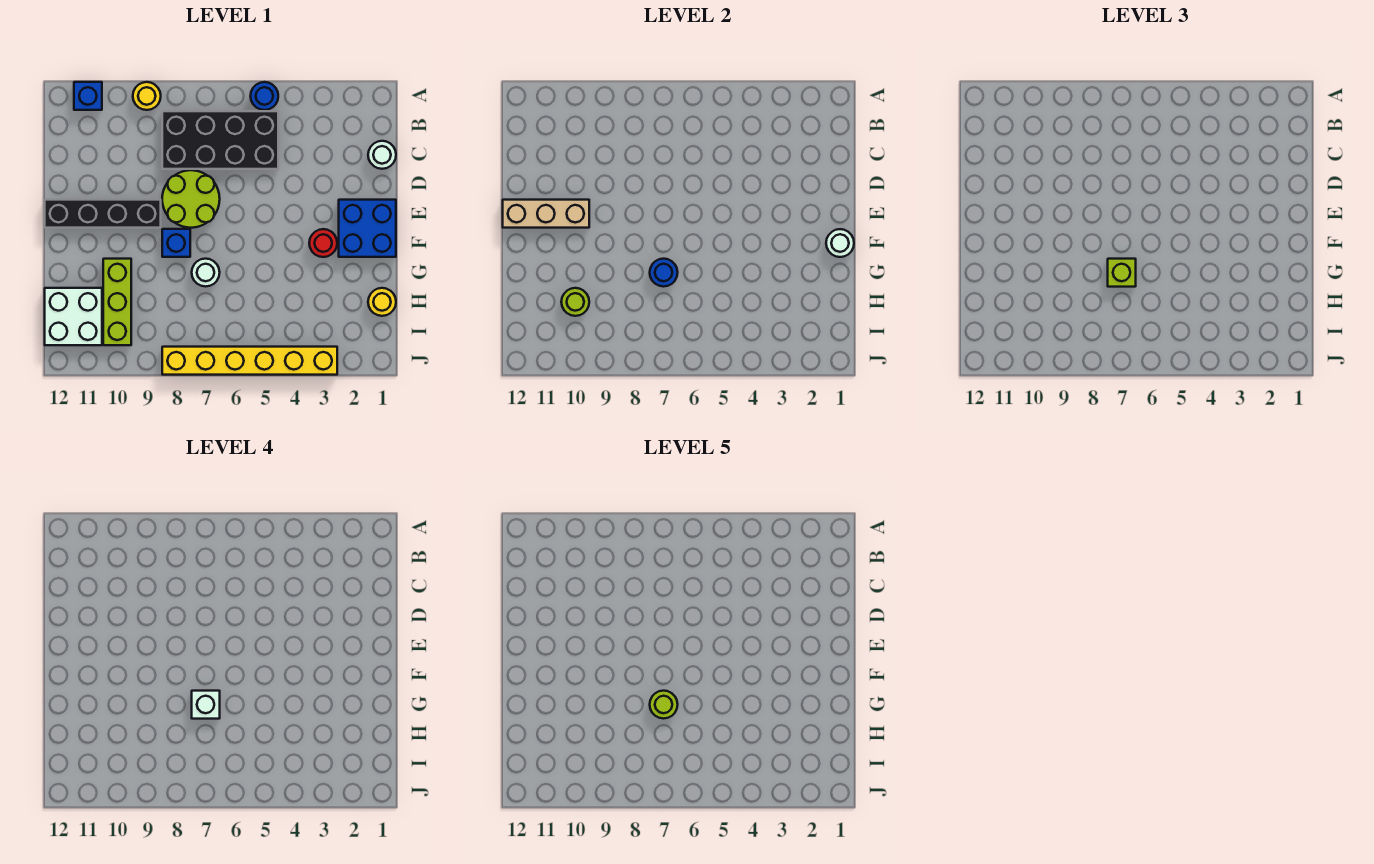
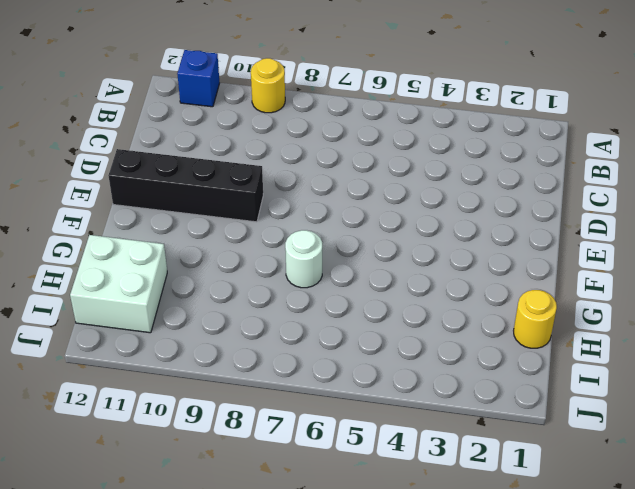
none -> blue round brick A5 level 1
none -> black brick B5:C8 level 1
none -> white round brick C1 level 1

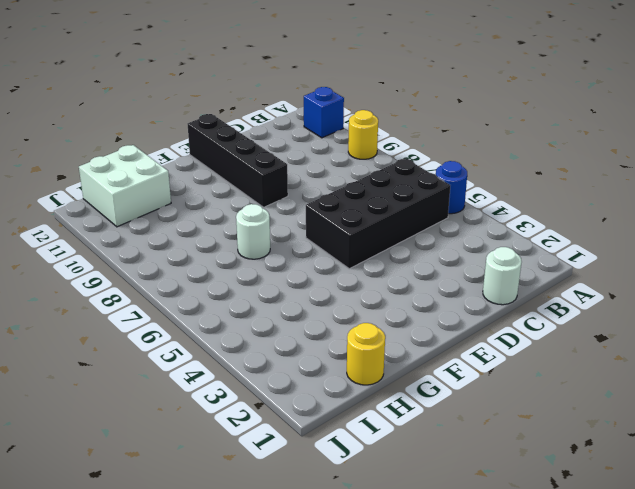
black brick B5:E6 level 1 -> black brick B5:C8 level 1
none -> lime round brick D7:E8 level 1
none -> blue brick E1:F2 level 1
none -> red round brick F3 level 1

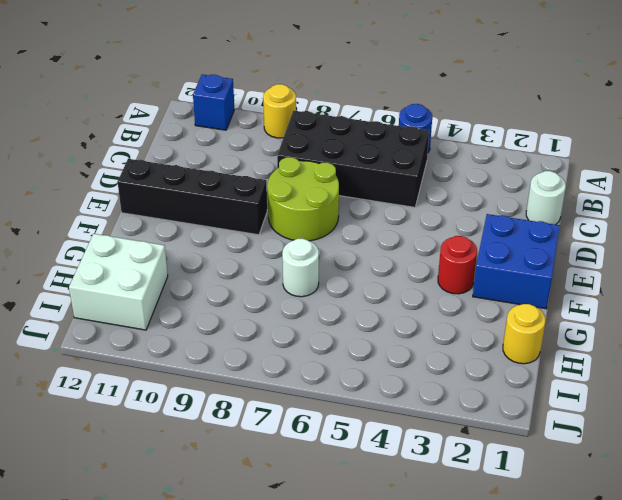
none -> blue brick F8 level 1
none -> lime brick G10:I10 level 1
none -> yellow brick J3:J8 level 1

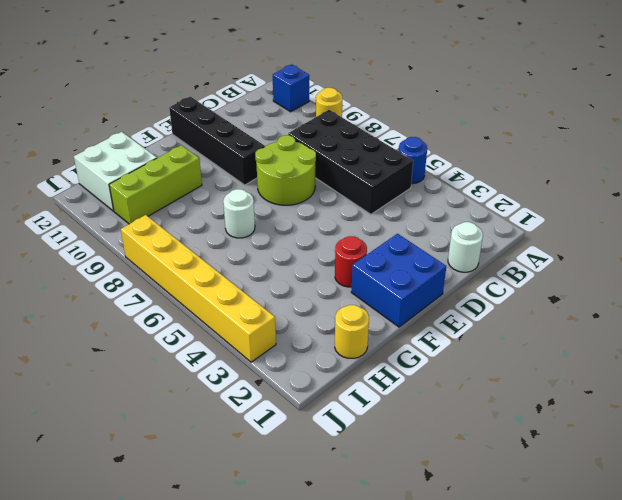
none -> blue brick F8 level 1
none -> tan brick E10:E12 level 2
none -> white round brick F1 level 2

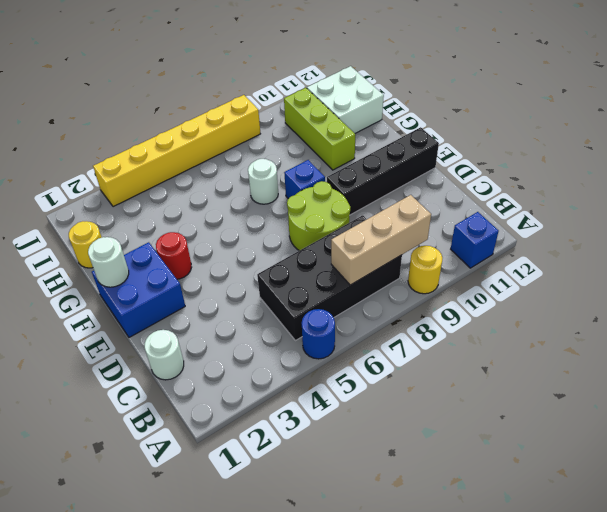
tan brick B7:B9 level 2 -> tan brick E10:E12 level 2
none -> blue round brick G7 level 2
none -> lime round brick H10 level 2
none -> lime brick G7 level 3

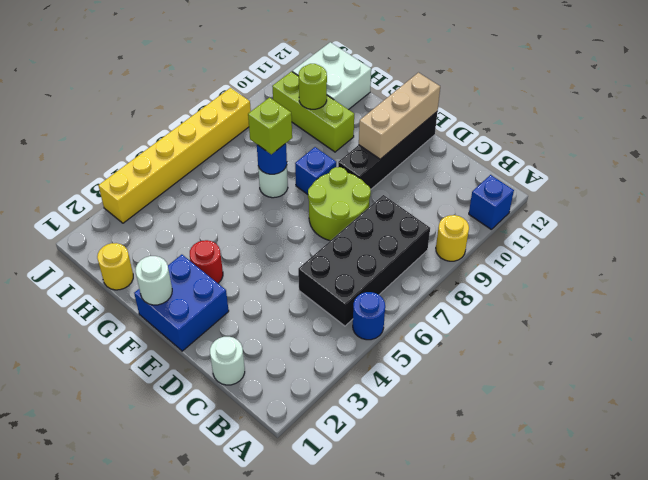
none -> white brick G7 level 4
none -> lime round brick G7 level 5

